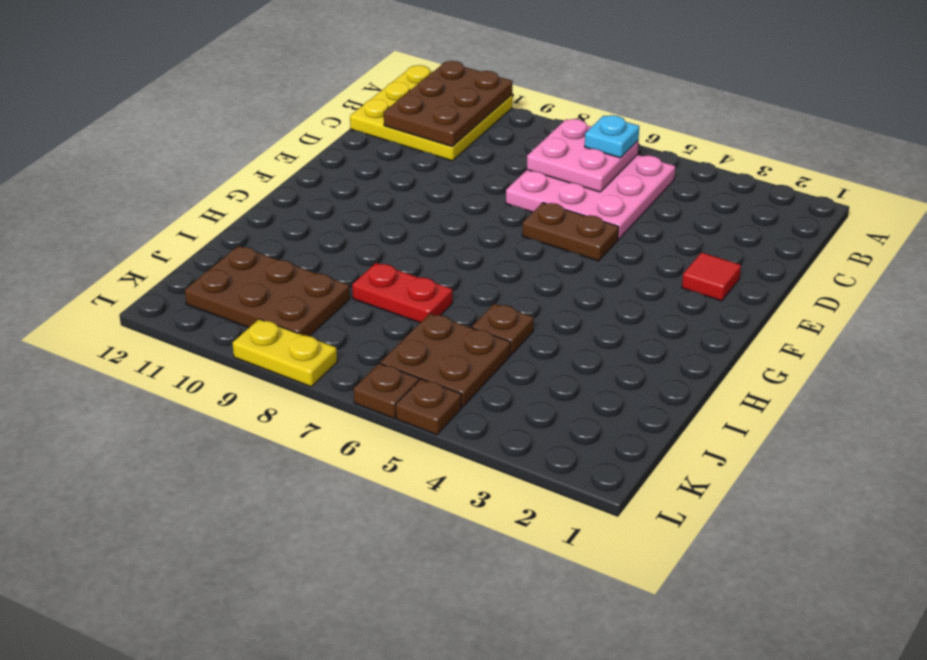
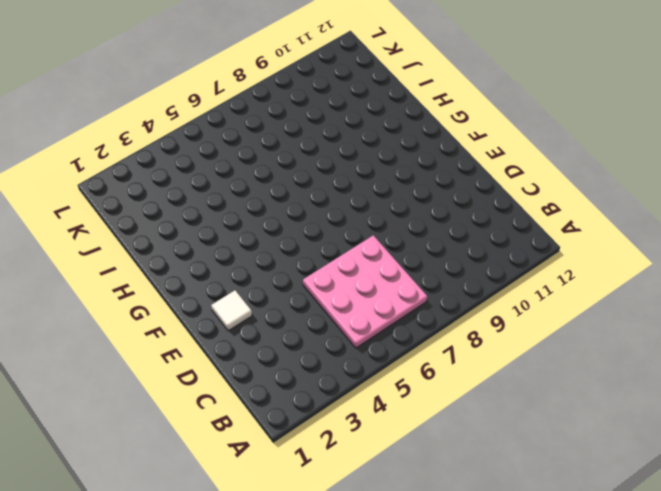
white tile E2 level 1 -> red tile E2 level 1
none -> yellow plate A10:C12 level 1
none -> brown plate E5:E6 level 1
none -> brown plate I5 level 1

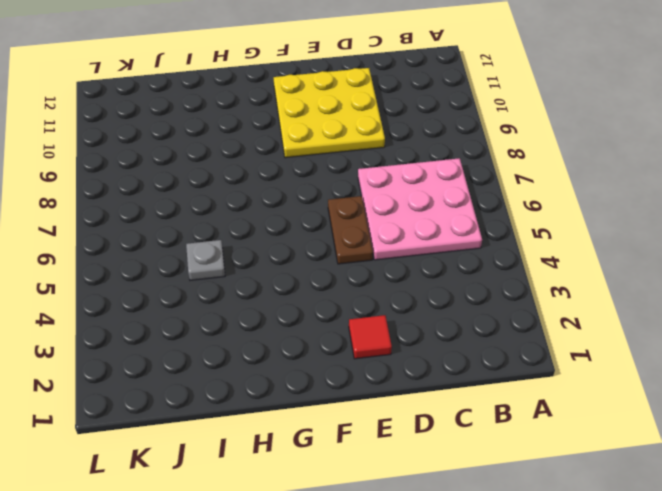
yellow plate D9:F11 level 1 -> yellow plate A10:C12 level 1
grey plate I5 level 1 -> brown plate I5 level 1
none -> red plate I7:I8 level 1
none -> brown plate J5:K6 level 1
none -> brown plate J9:K11 level 1

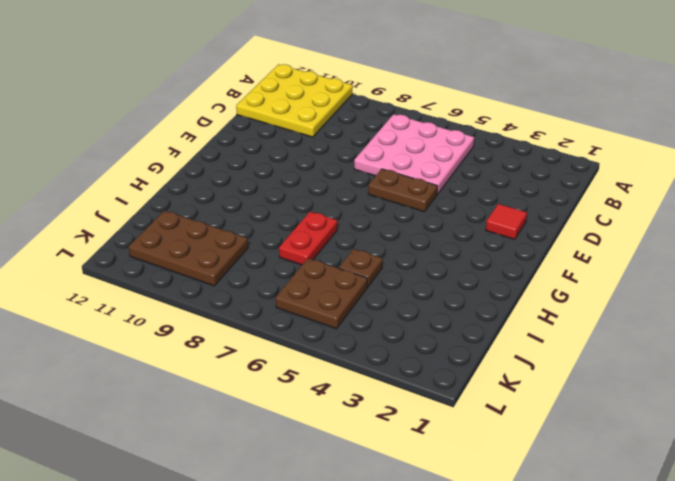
red plate H7:I7 level 1 -> red plate I7:I8 level 1
none -> brown plate L5 level 1
none -> brown plate L6 level 1
none -> yellow plate L8:L9 level 1

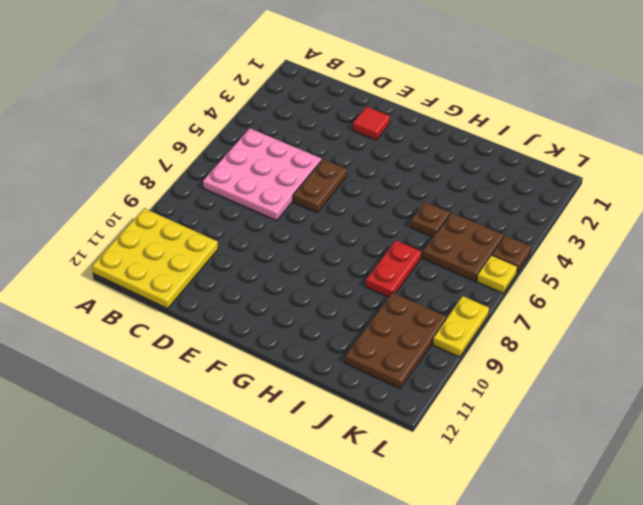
yellow plate L6 level 1 -> brown plate L6 level 1
none -> brown plate A10:C11 level 2
none -> pink plate B6:C7 level 2
none -> cyan plate B6 level 3

